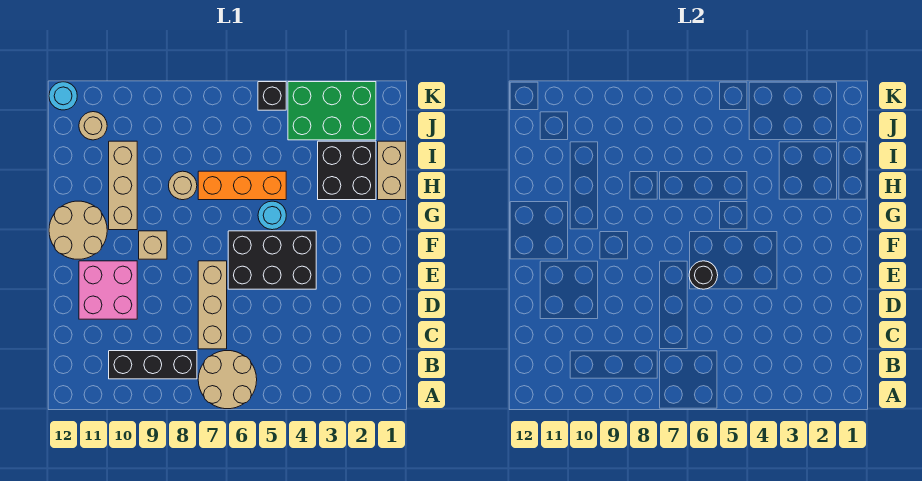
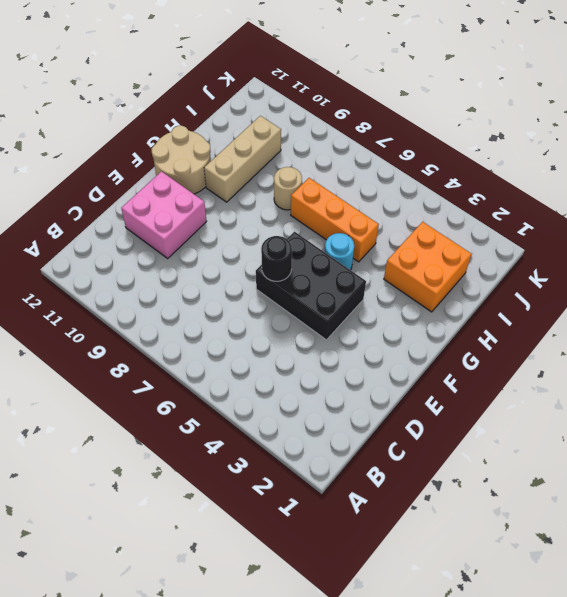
orange brick H2:I3 level 1 -> black brick H2:I3 level 1
none -> tan round brick A6:B7 level 1
none -> black brick B8:B10 level 1
none -> tan brick C7:E7 level 1

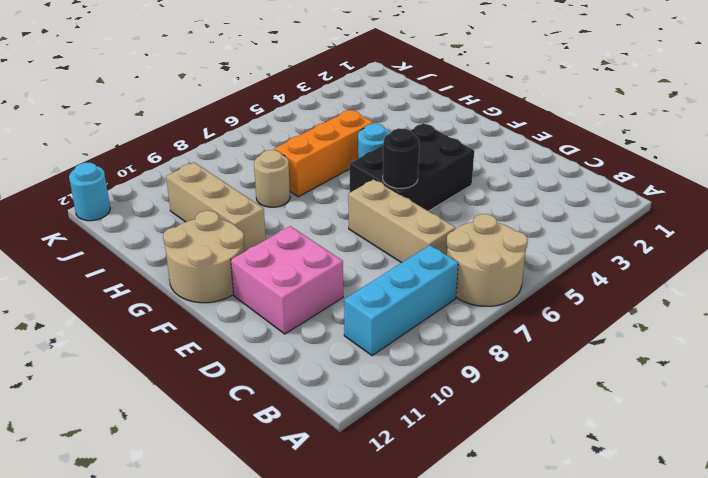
cyan brick B8:B10 level 1 -> black brick B8:B10 level 1
none -> tan brick F9 level 1
none -> tan brick H1:I1 level 1
none -> black brick H2:I3 level 1

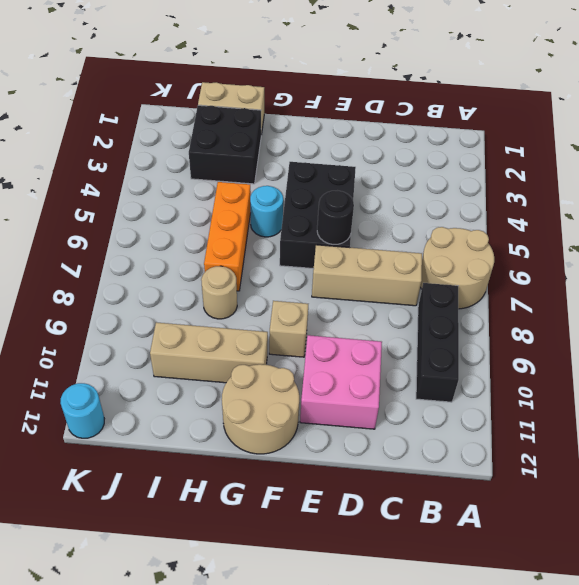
none -> green brick J2:K4 level 1
none -> tan round brick J11 level 1
none -> black brick K5 level 1

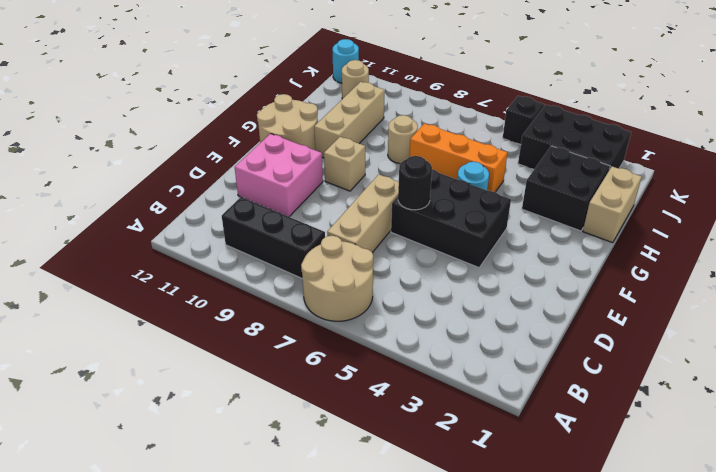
black brick J2:K4 level 1 -> green brick J2:K4 level 1

